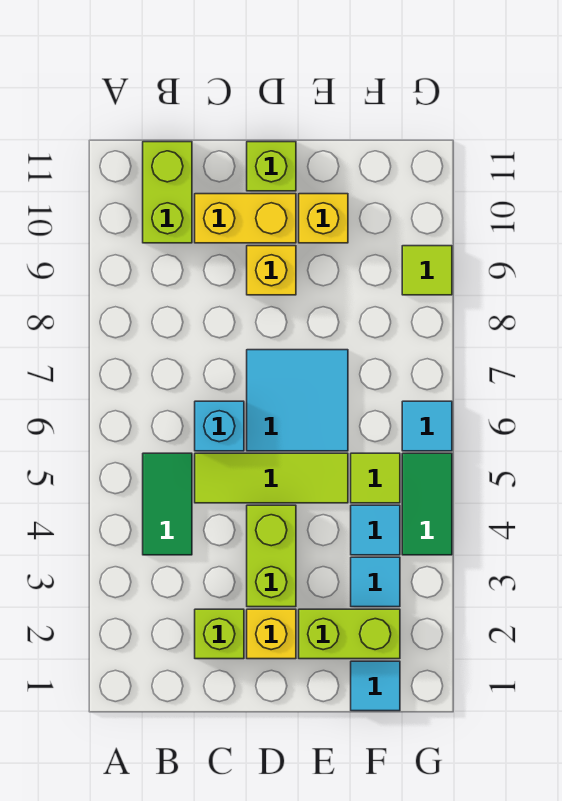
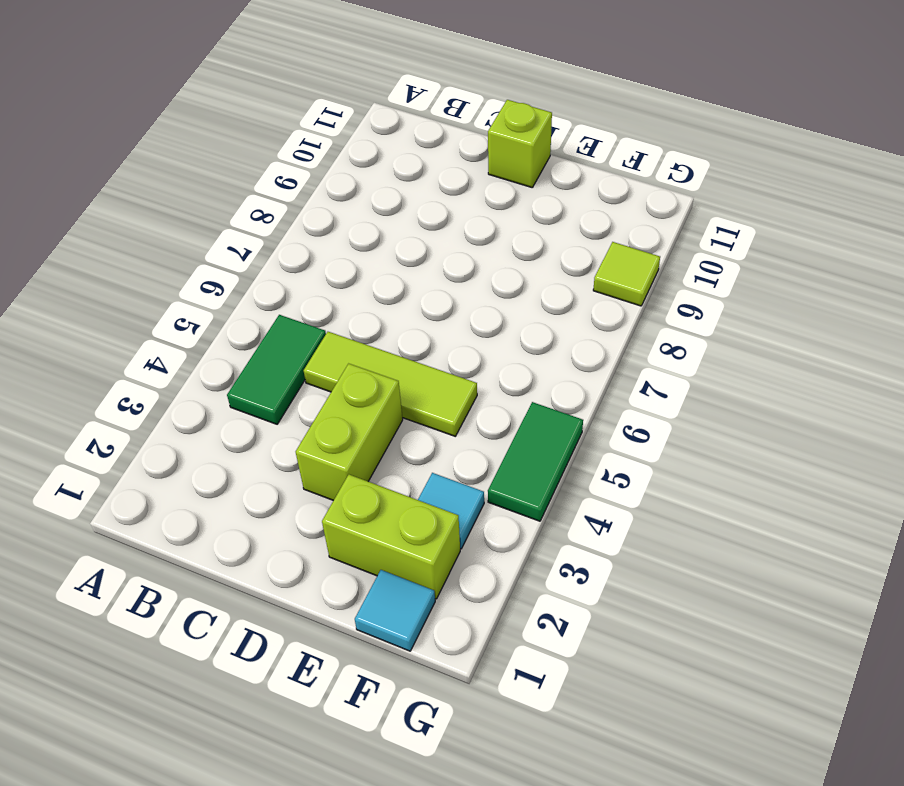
none -> lime brick B10:B11 level 1
none -> lime brick C2 level 1
none -> cyan brick C6 level 1

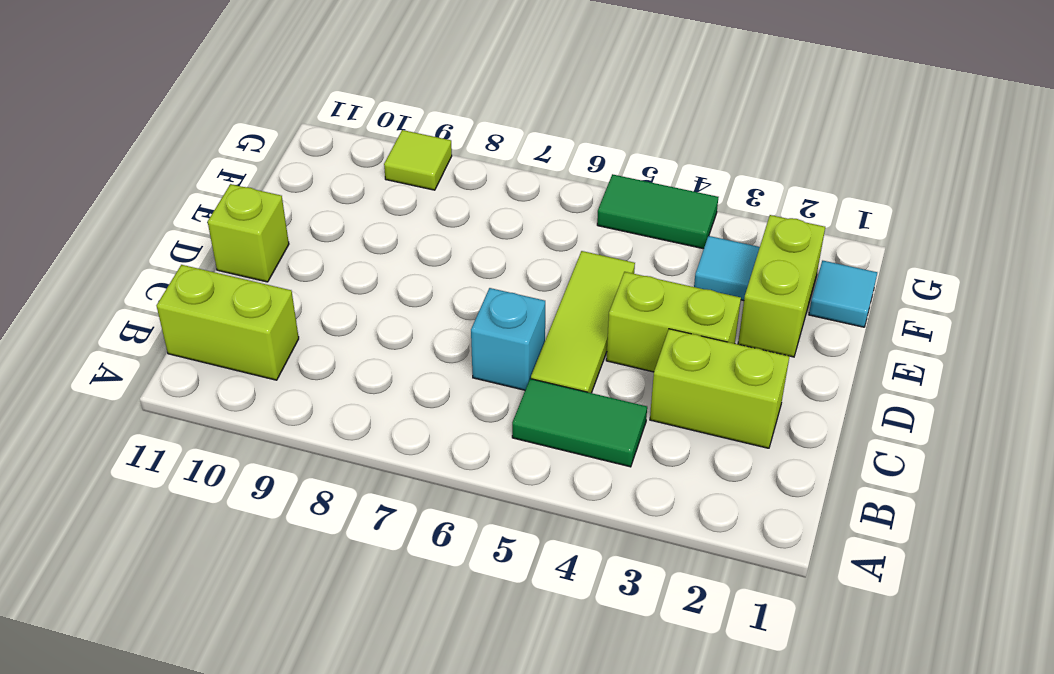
lime brick C2:C3 level 1 -> lime brick C2 level 1
none -> yellow brick C10:D10 level 1
none -> yellow brick D2 level 1
none -> cyan tile D6:E7 level 1

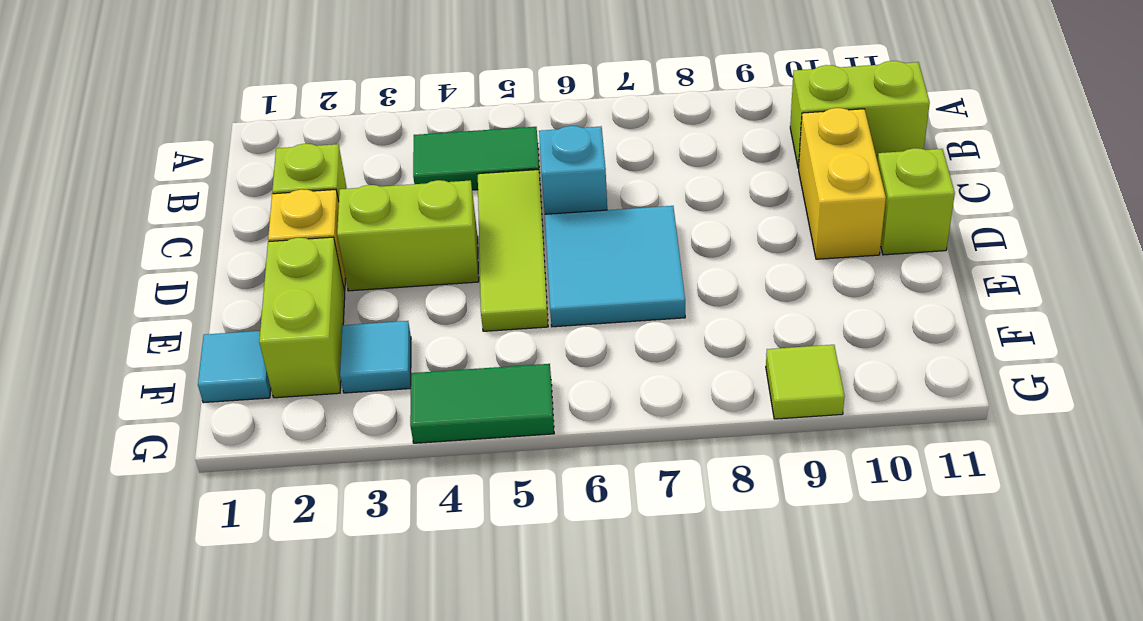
none -> yellow brick D9 level 1
none -> yellow brick E10 level 1
none -> cyan tile F4 level 1

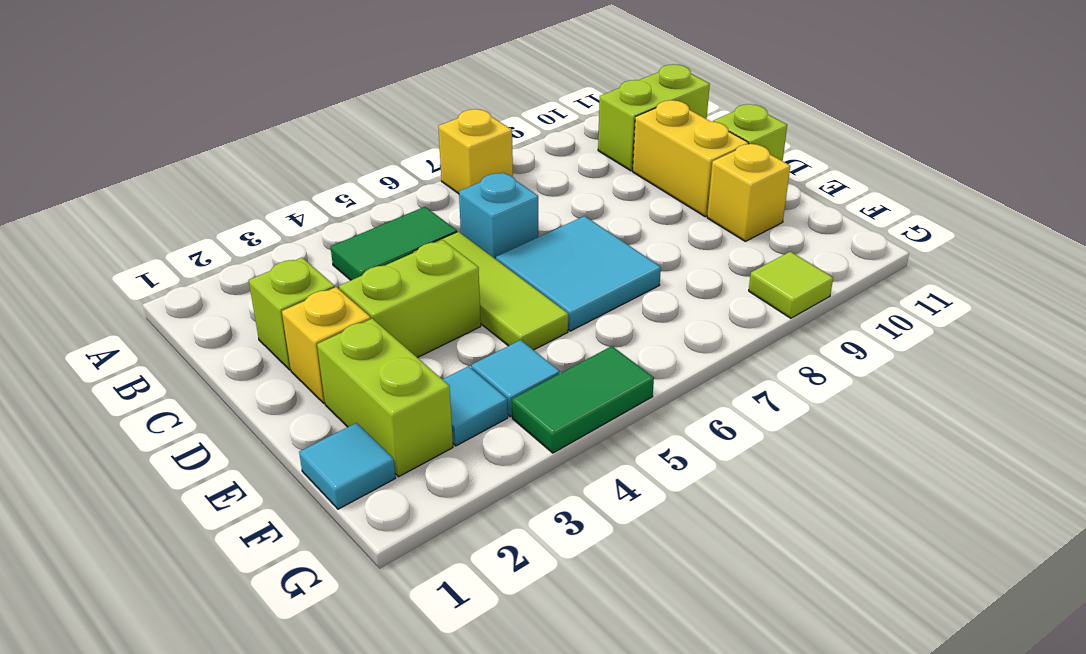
yellow brick A7 level 1 -> yellow brick D9 level 1
none -> lime tile F5 level 1
none -> cyan tile G6 level 1

